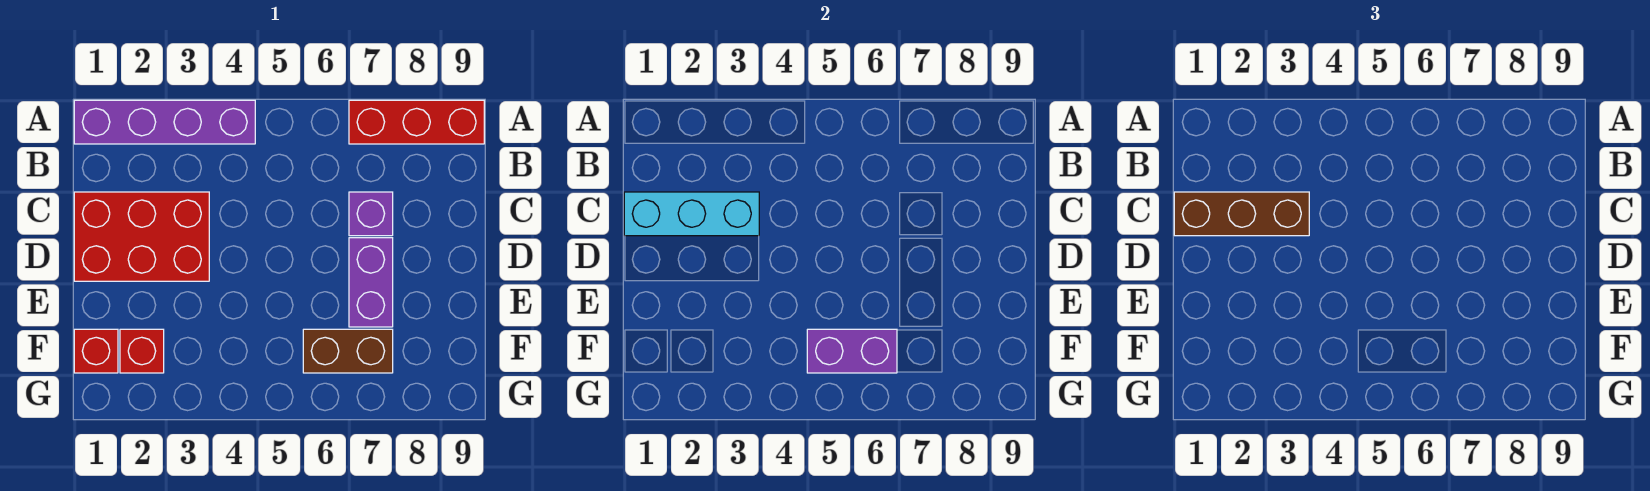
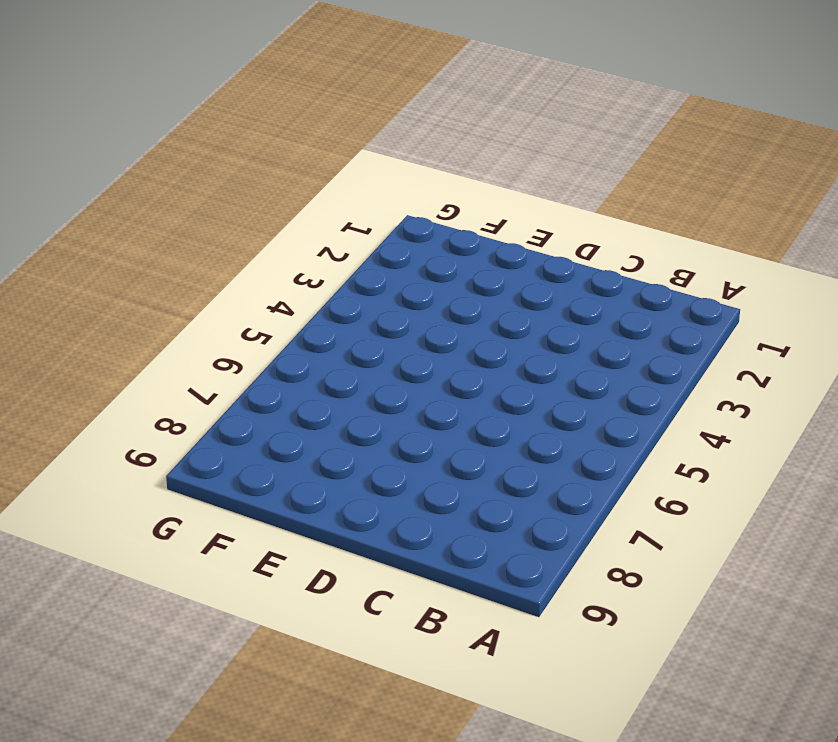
none -> purple brick A1:A4 level 1
none -> red brick A7:A9 level 1

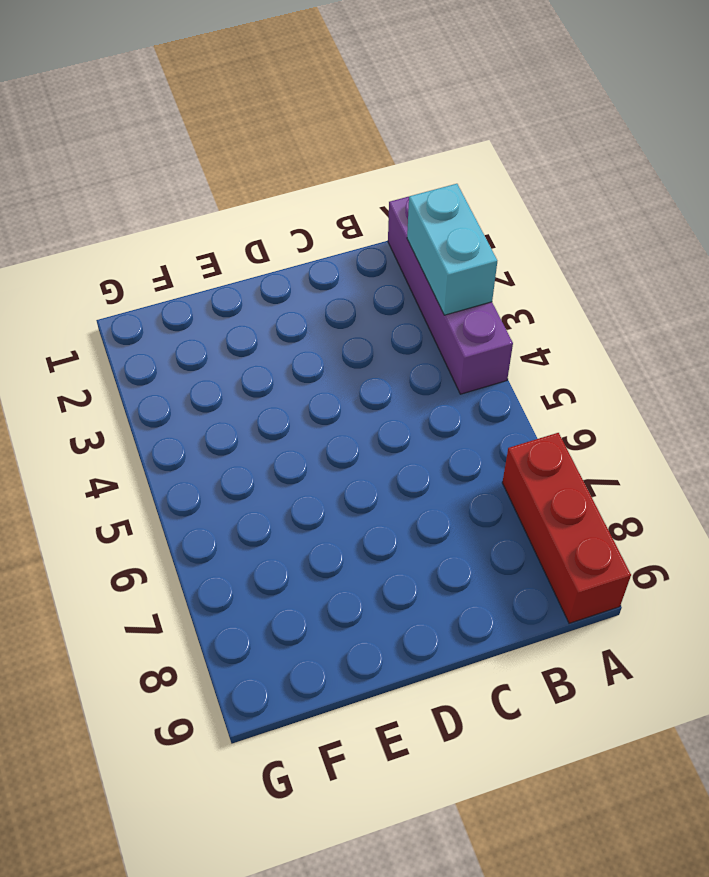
cyan brick A2:A3 level 2 -> none
none -> red brick C1:D3 level 1
none -> purple brick C7 level 1

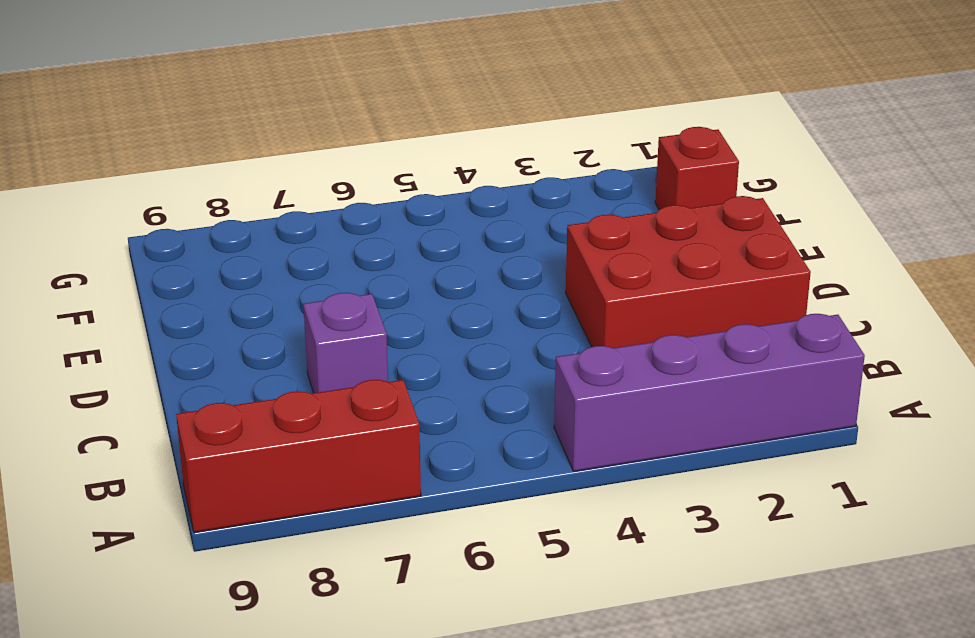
none -> purple brick D7:E7 level 1
none -> red brick F2 level 1

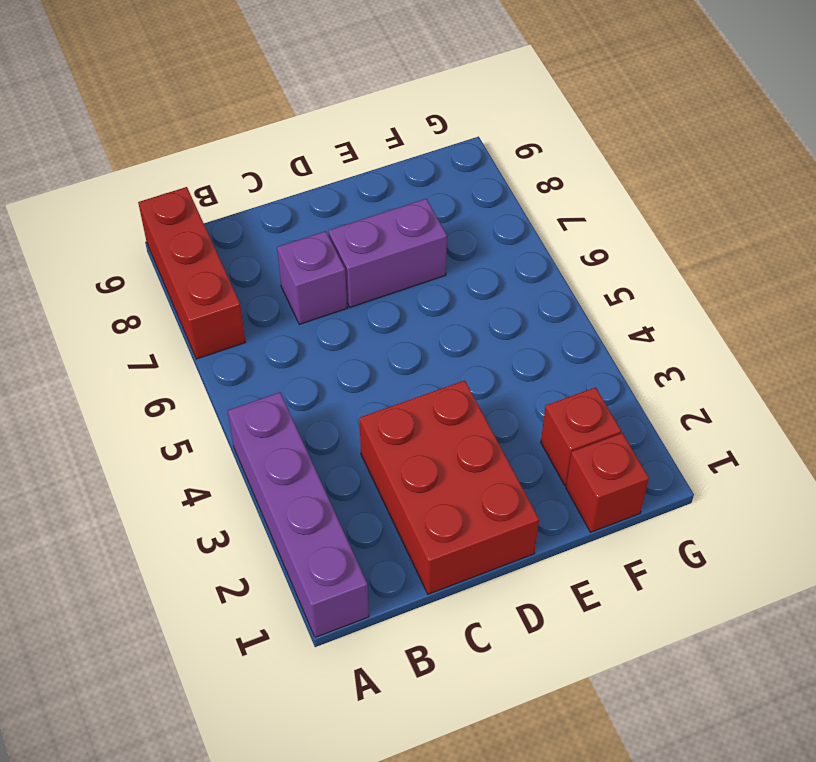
none -> brown brick F6:F7 level 1
none -> cyan brick C1:C3 level 2

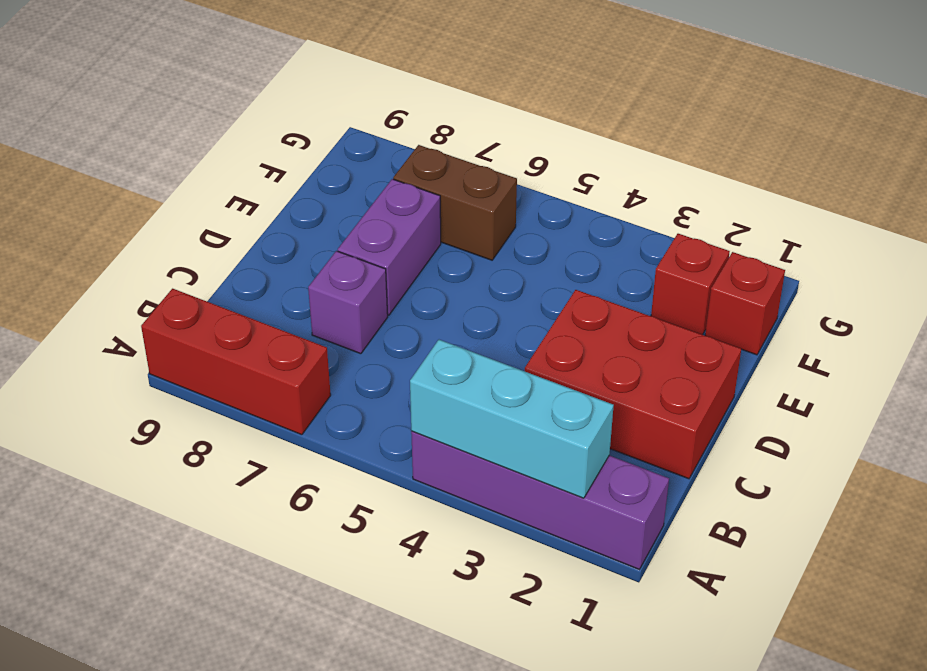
cyan brick A2:A4 level 2 -> cyan brick C1:C3 level 2
none -> purple brick F5:F6 level 2
none -> brown brick C1:C3 level 3

